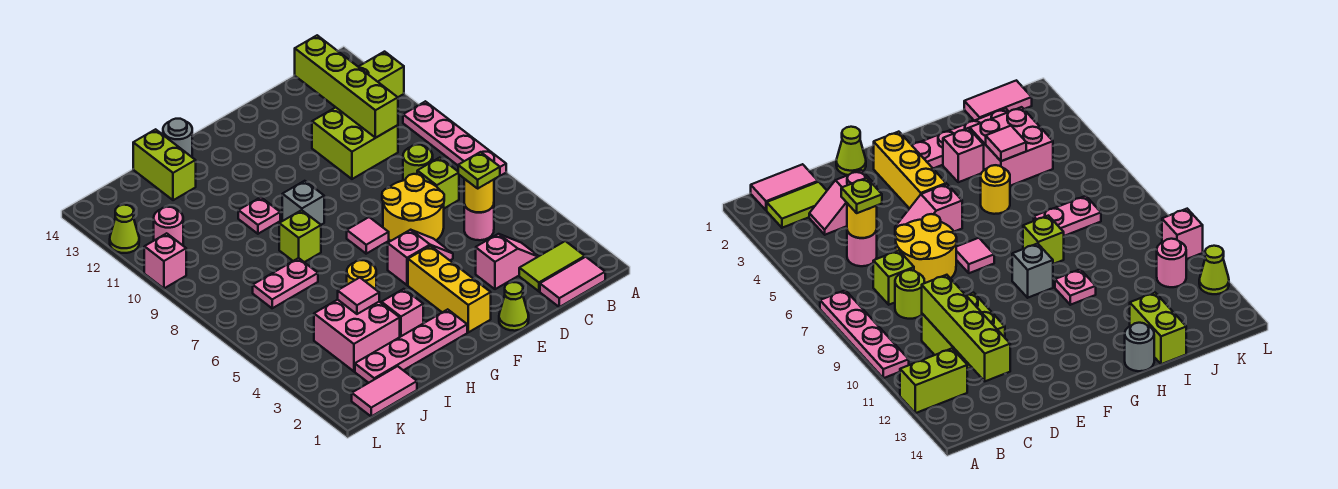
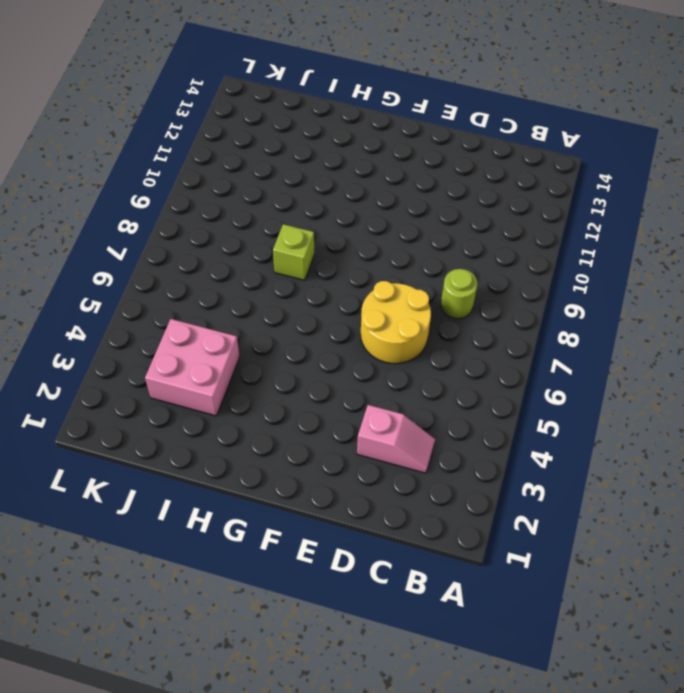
none -> pink plate A7:A10 level 1
none -> lime brick A12:B12 level 1
none -> pink tile B1:C1 level 1
none -> lime tile B2:C2 level 1

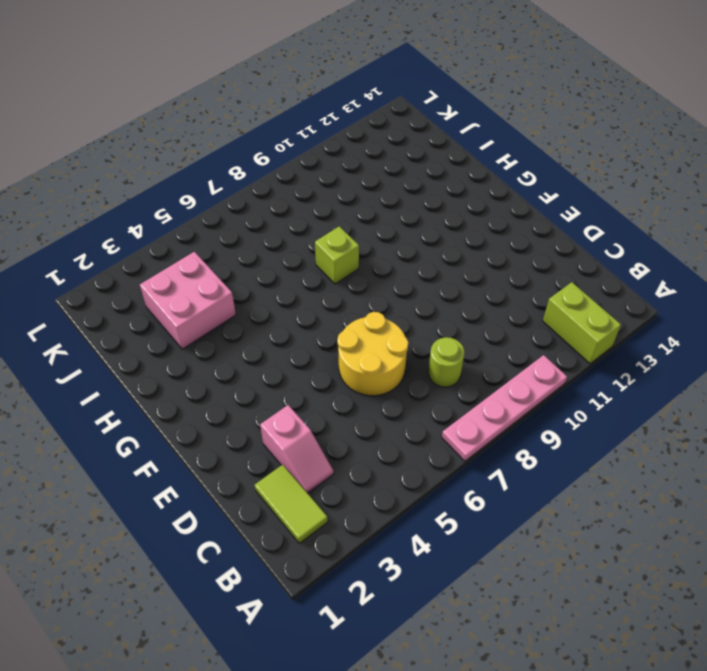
none -> pink tile B1:C1 level 1
none -> pink round brick C5 level 1
none -> lime brick C7 level 1
none -> lime brick C10:D11 level 1

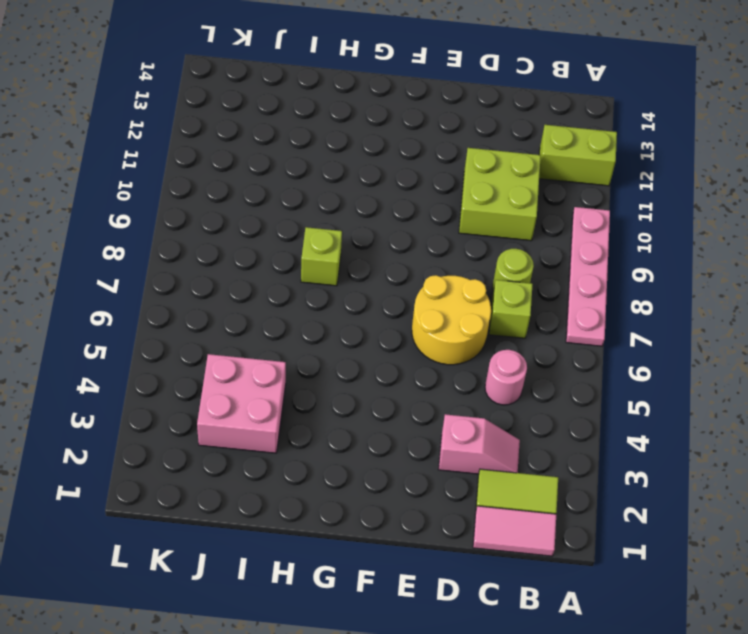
none -> lime cone E1 level 1
none -> pink slope E5:F5 level 1 top F
none -> yellow brick F2:F4 level 1
none -> pink tile F7 level 1

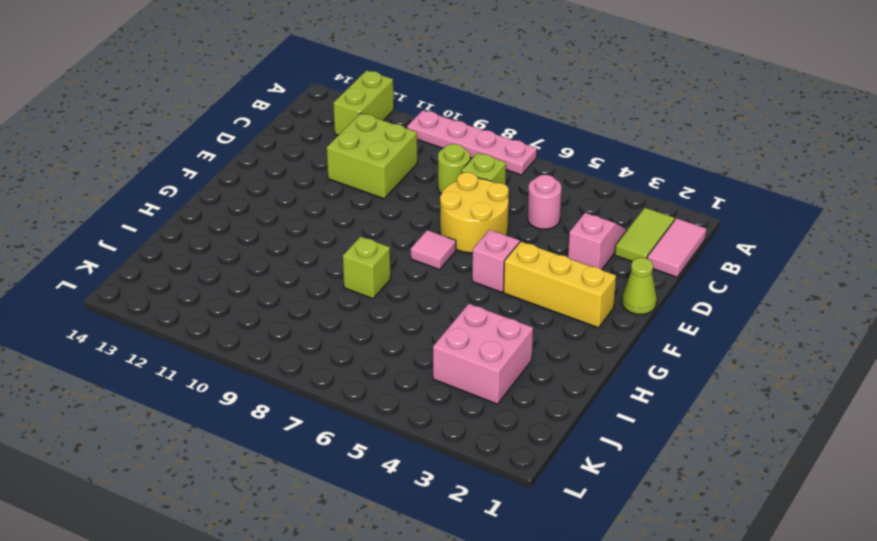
none -> pink plate G2:J2 level 1
none -> grey brick G9 level 1
none -> pink brick H3 level 1
none -> yellow round brick H5 level 1

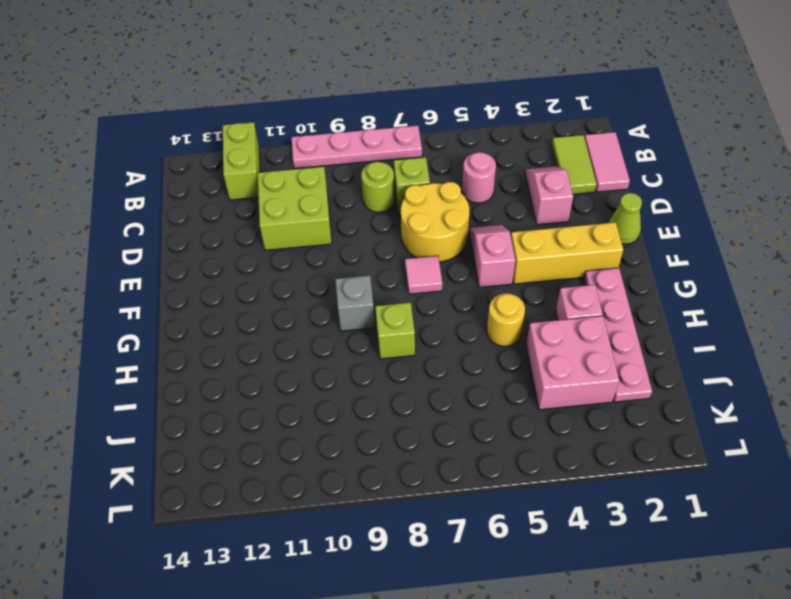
none -> pink plate H10 level 1
none -> grey round brick H14 level 1
none -> pink plate I7:J7 level 1
none -> lime brick I13:I14 level 1

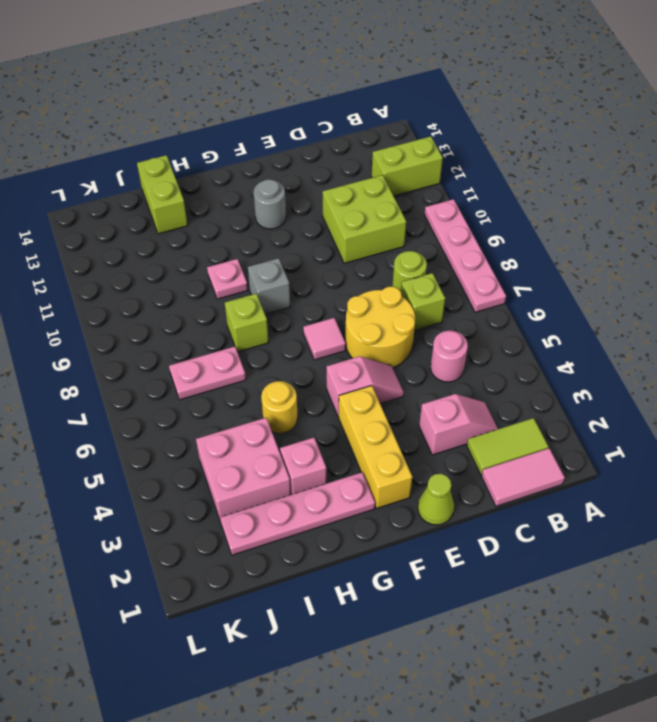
grey round brick F12 level 1 -> grey round brick H14 level 1
none -> pink tile J1:K1 level 1
none -> pink round brick K11 level 1
none -> pink brick L10 level 1
none -> lime cone L12 level 1

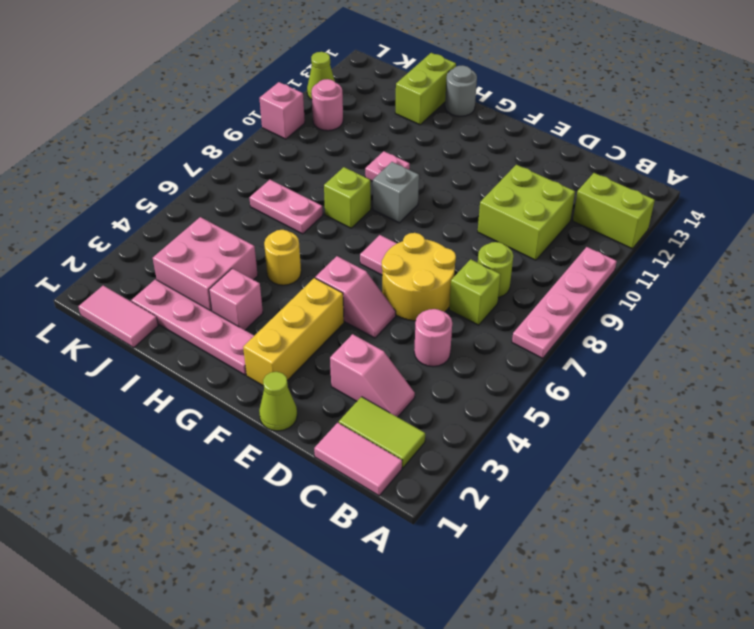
none -> yellow round brick C5 level 2
none -> lime brick C10:C13 level 2
none -> pink tile I4 level 2
none -> lime plate C5 level 3

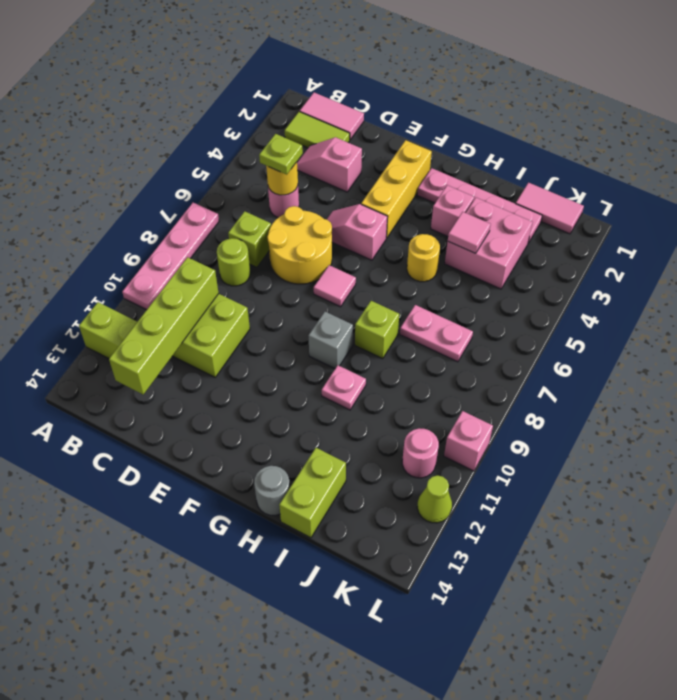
none -> lime cone E1 level 1

